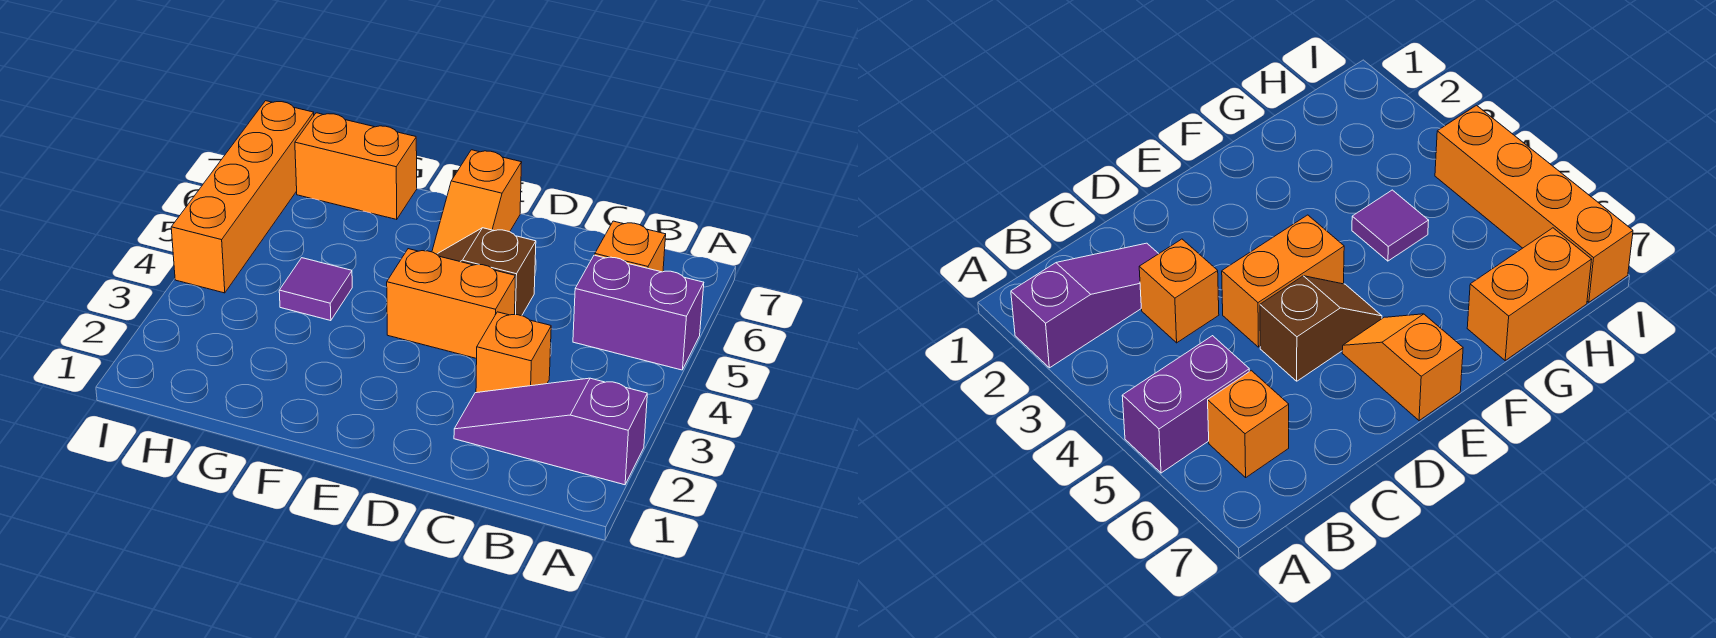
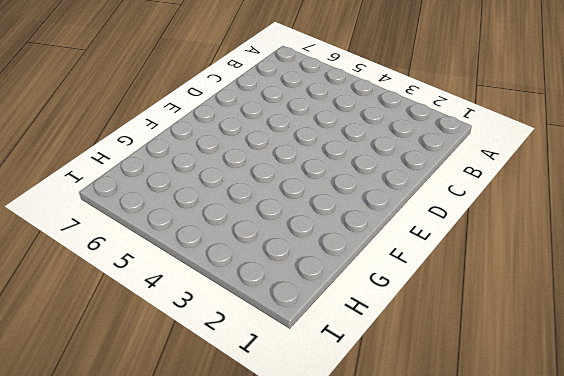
none -> purple slope A2:C2 level 1 top A
none -> purple brick A5:B5 level 1

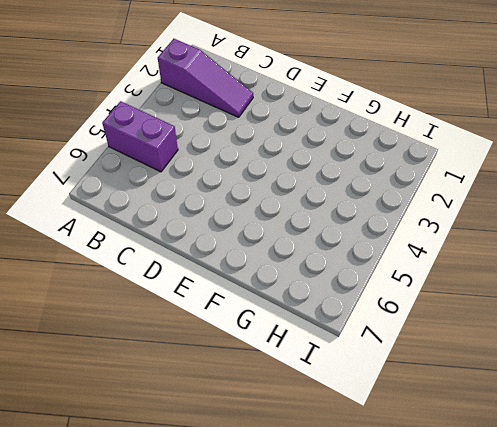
none -> orange brick B6 level 1
none -> orange brick C3 level 1

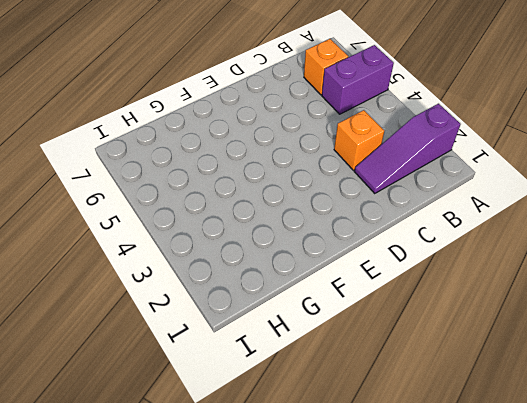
none -> orange brick D4:E4 level 1
none -> brown slope D5:E5 level 1 top D

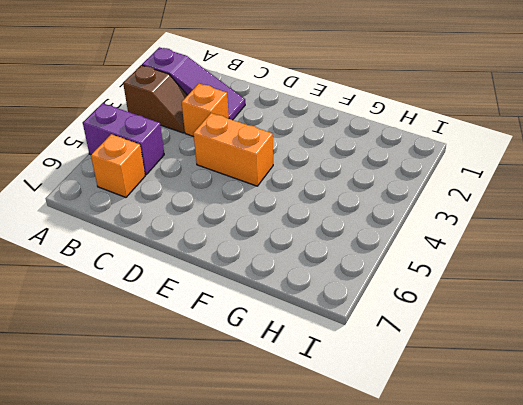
brown slope A3:B3 level 1 top A -> brown slope D5:E5 level 1 top D
none -> orange slope E6:E7 level 1 top 7
none -> purple tile G4 level 1

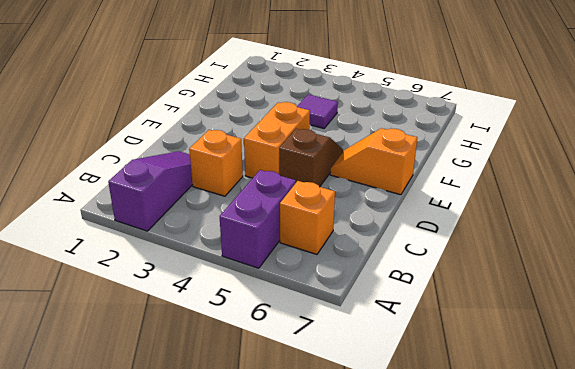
none -> orange brick G7:H7 level 1
none -> orange brick I4:I7 level 1

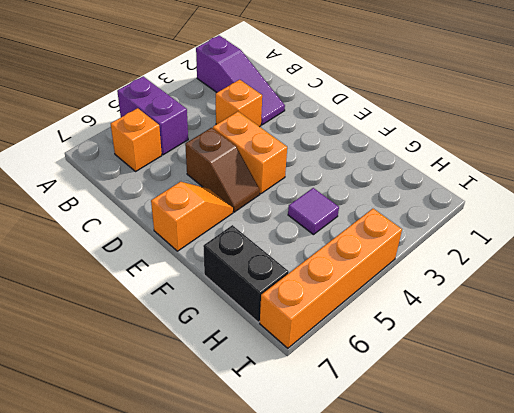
black brick G7:H7 level 1 -> orange brick G7:H7 level 1

